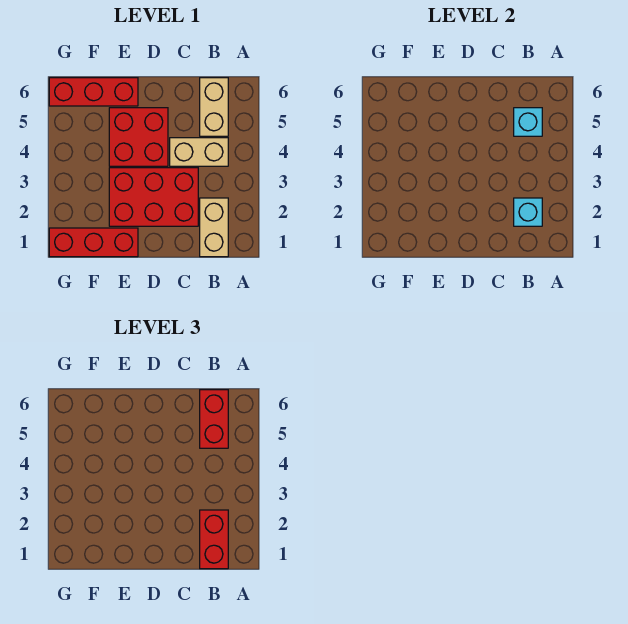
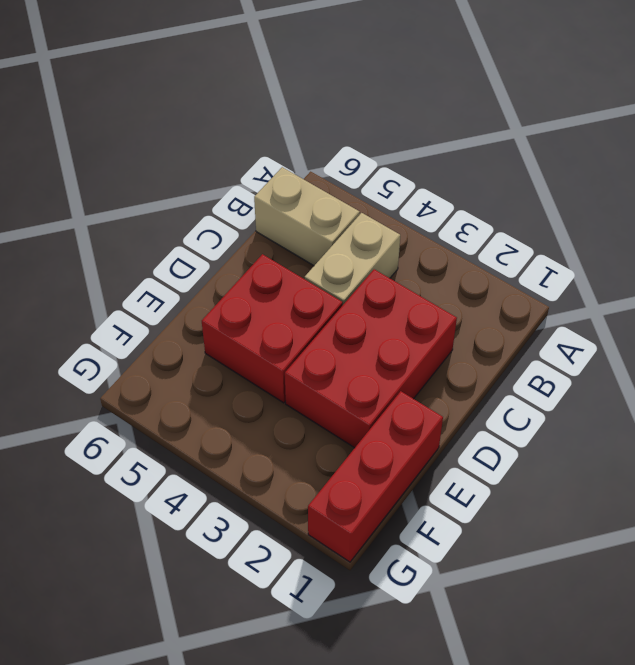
none -> tan brick B1:B2 level 1
none -> red brick E6:G6 level 1

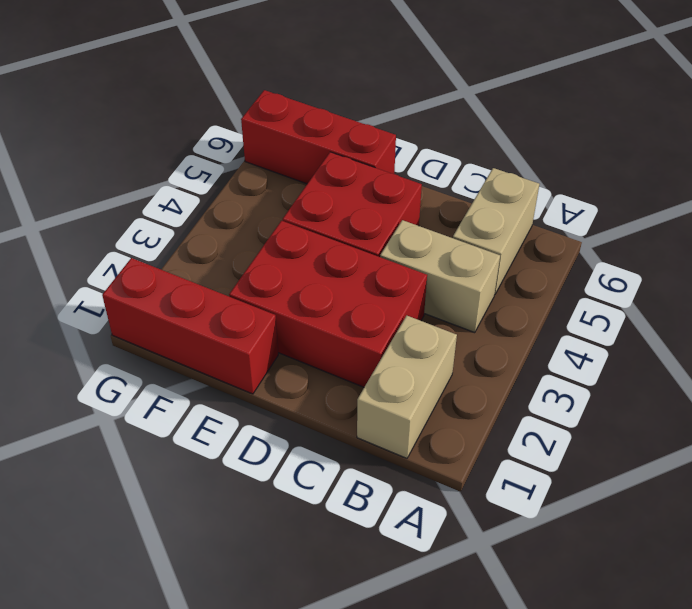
none -> cyan brick B2 level 2
none -> cyan brick B5 level 2

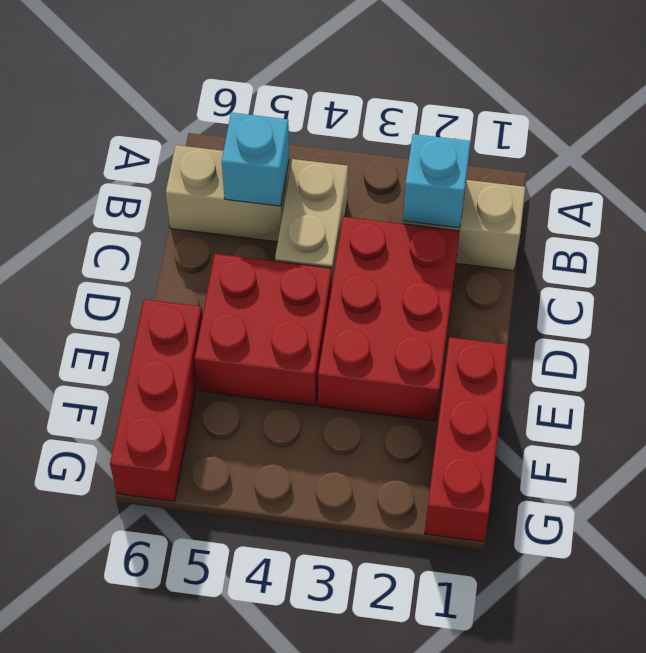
none -> red brick B1:B2 level 3
none -> red brick B5:B6 level 3

